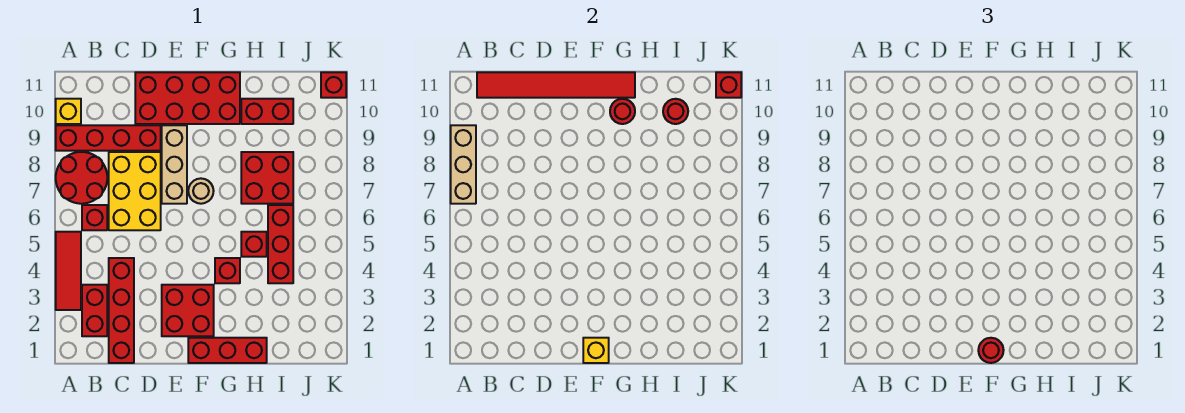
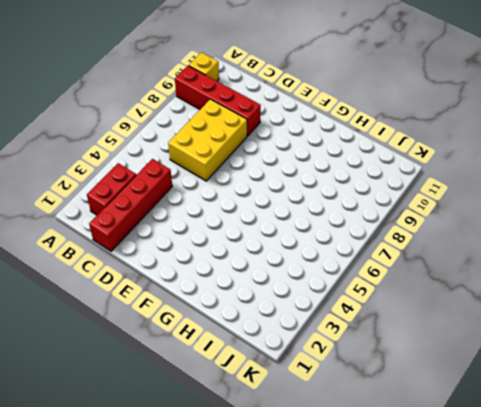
none -> red tile A3:A5 level 1
none -> red round brick A7:B8 level 1
none -> red brick B6 level 1

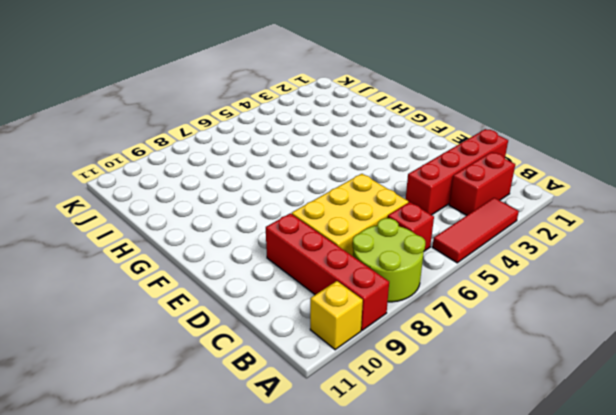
lime round brick A7:B8 level 1 -> red round brick A7:B8 level 1
none -> red brick D10:G11 level 1
none -> red brick E2:F3 level 1
none -> tan brick E7:E9 level 1

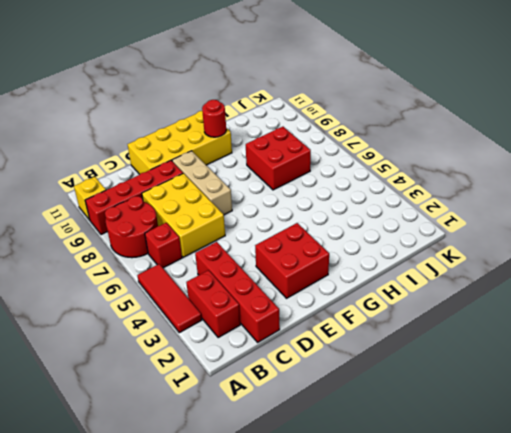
yellow brick D10:G11 level 1 -> red brick D10:G11 level 1
none -> red brick F1:H1 level 1
none -> tan round brick F7 level 1
none -> red brick G4 level 1

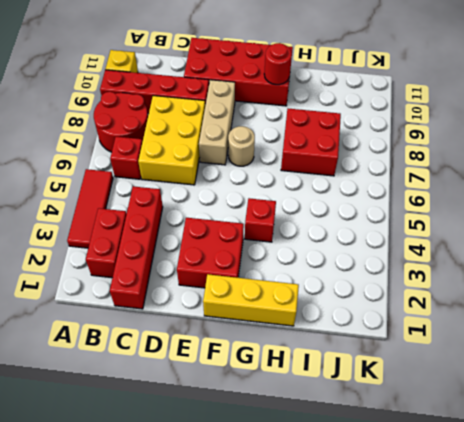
yellow brick F1:H1 level 1 -> red brick F1:H1 level 1
none -> red brick H5 level 1
none -> red brick H10:I10 level 1
none -> red brick I4:I6 level 1

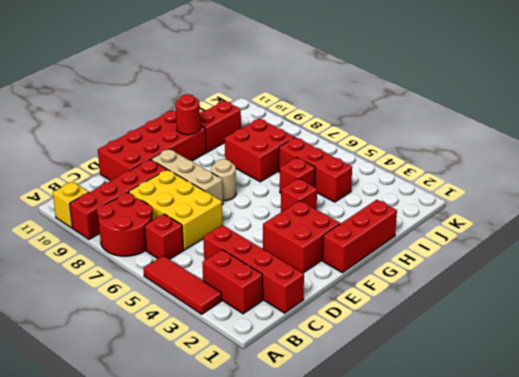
none -> red brick K11 level 1
none -> tan brick A7:A9 level 2
none -> red tile B11:G11 level 2

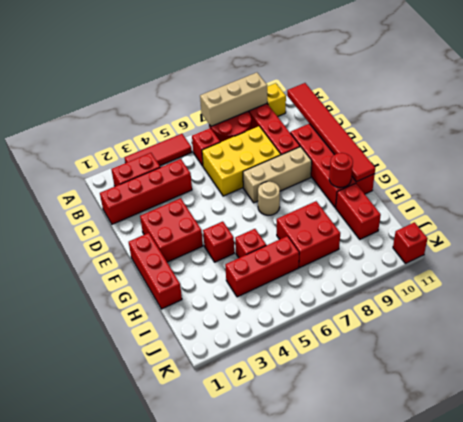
none -> yellow brick F1 level 2
none -> red round brick I10 level 2
none -> red brick K11 level 2

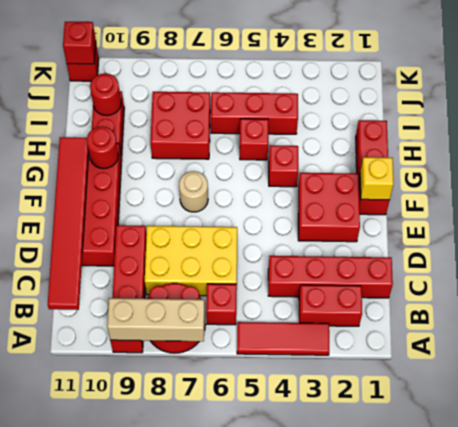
none -> yellow brick A10 level 1
none -> tan brick E7:E9 level 1
none -> red round brick F1 level 3

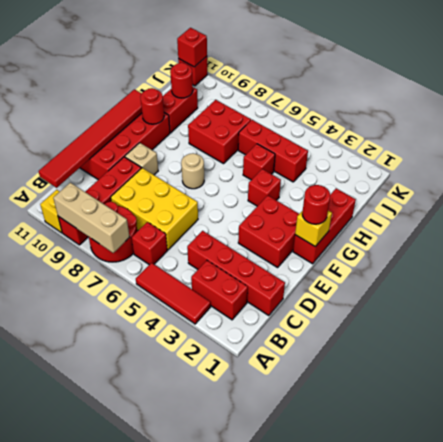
tan brick E9 level 1 -> tan brick E7:E9 level 1

